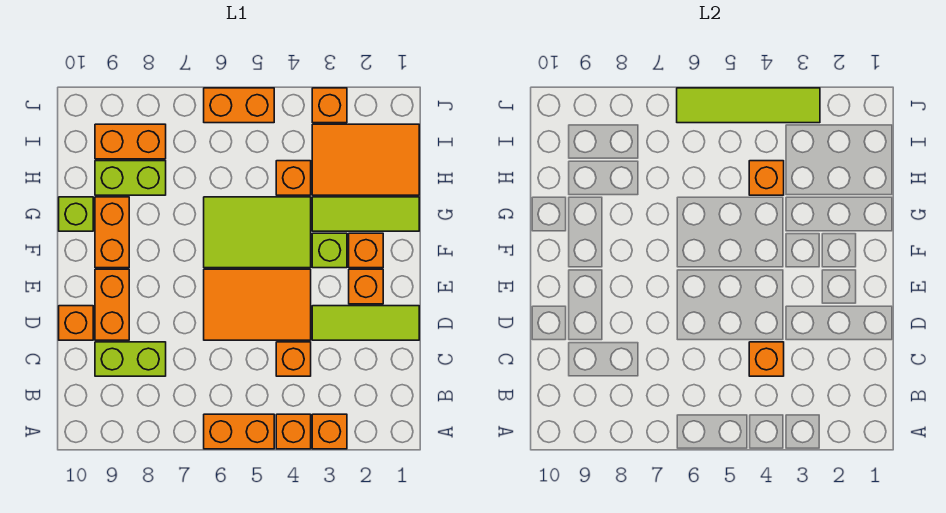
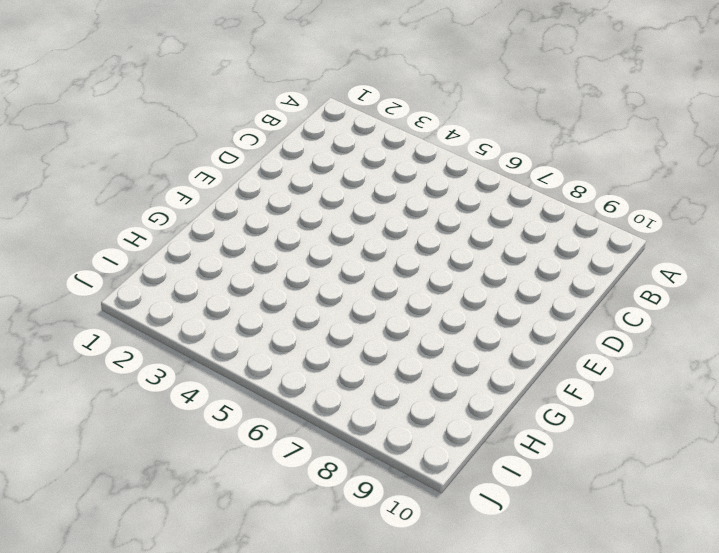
none -> orange brick A3 level 1
none -> orange brick A4 level 1
none -> orange brick A5:A6 level 1

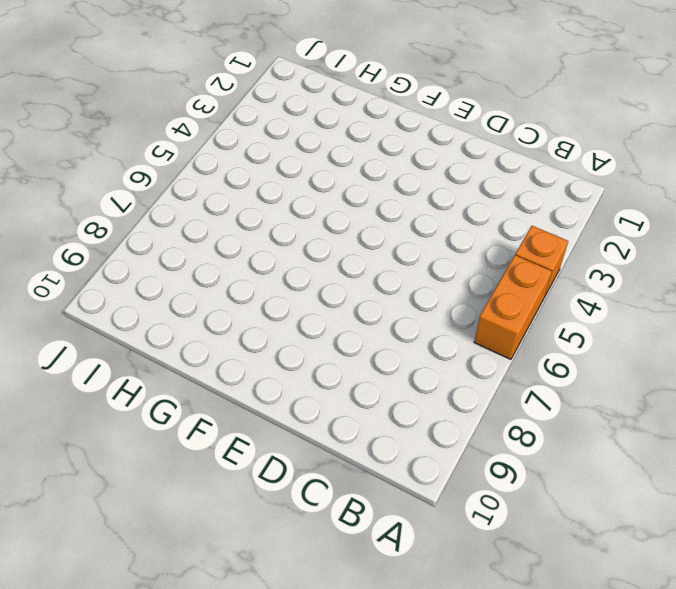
none -> orange brick A3 level 1
none -> orange brick C4 level 1
none -> lime brick C8:C9 level 1

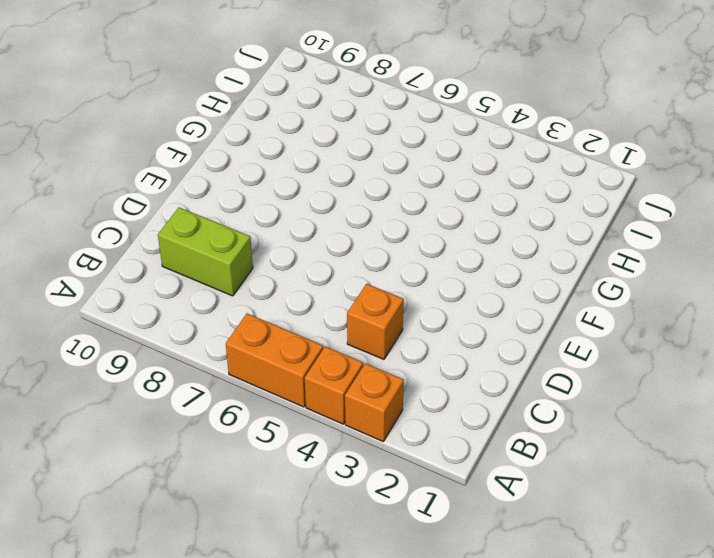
none -> lime tile D1:D3 level 1
none -> orange tile D4:E6 level 1
none -> orange brick D9:E9 level 1

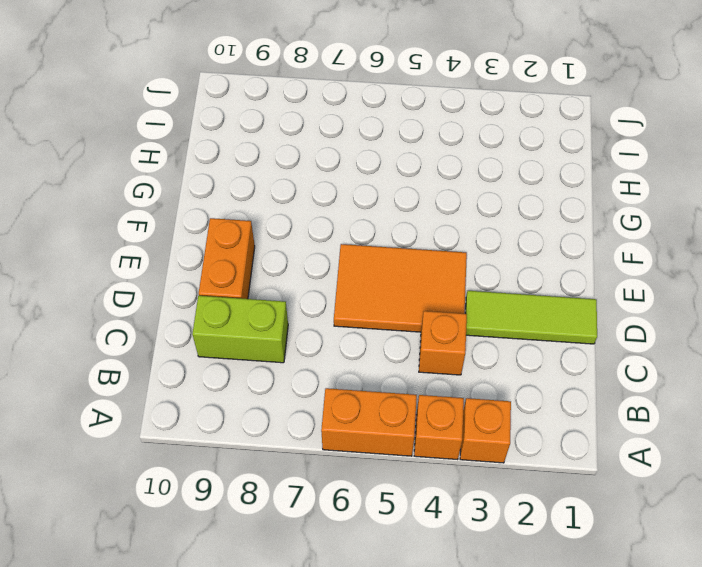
none -> orange brick D10 level 1
none -> orange brick E2 level 1
none -> orange brick F2 level 1

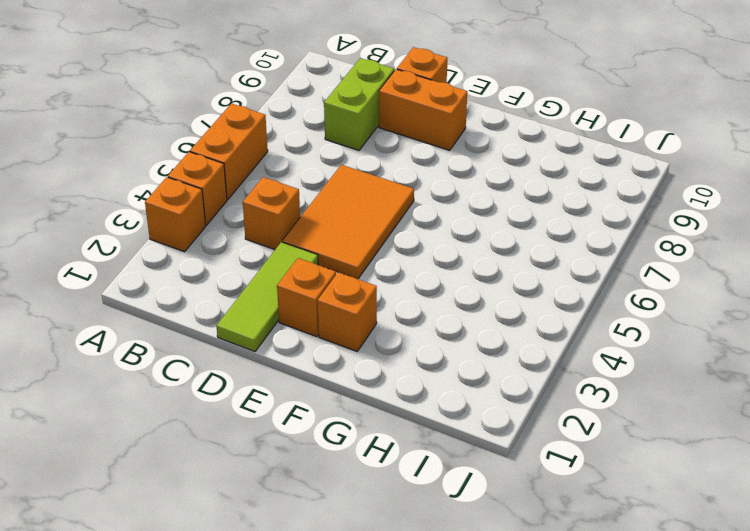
none -> lime brick F3 level 1
none -> lime tile F4:G6 level 1
none -> orange brick F9:G9 level 1

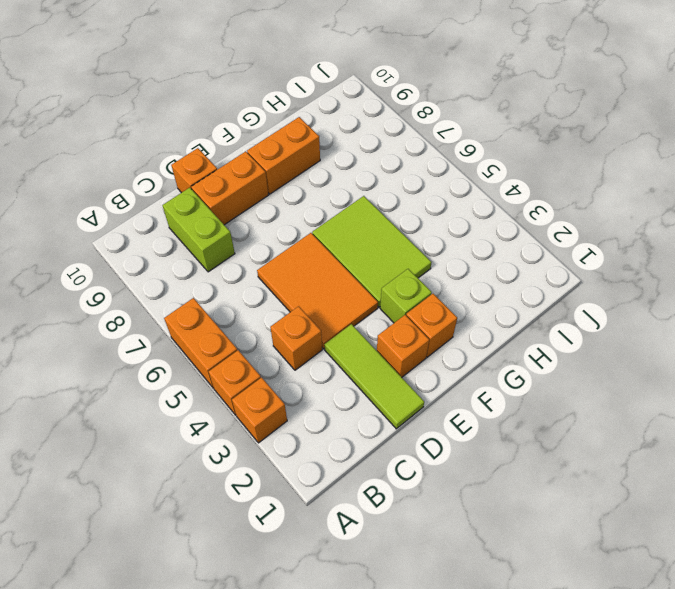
none -> lime tile G1:G3 level 1
none -> lime brick G10 level 1
none -> orange tile H1:I3 level 1

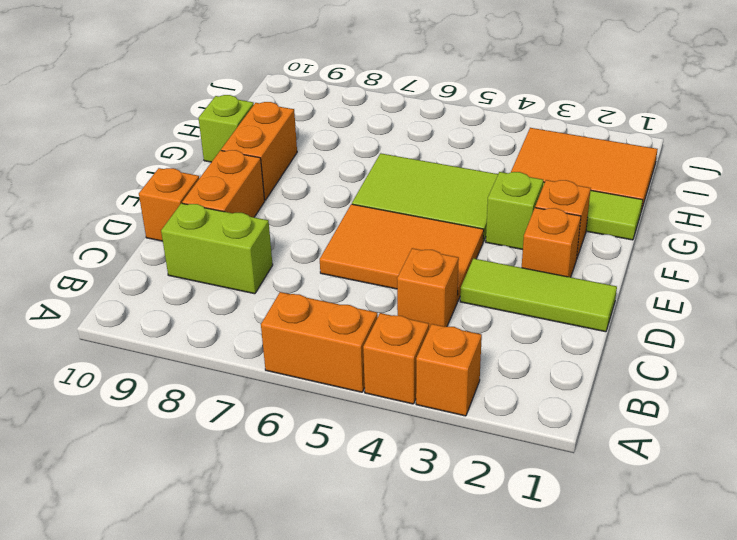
none -> orange brick H4 level 1
none -> lime brick H8:H9 level 1
none -> orange brick I8:I9 level 1

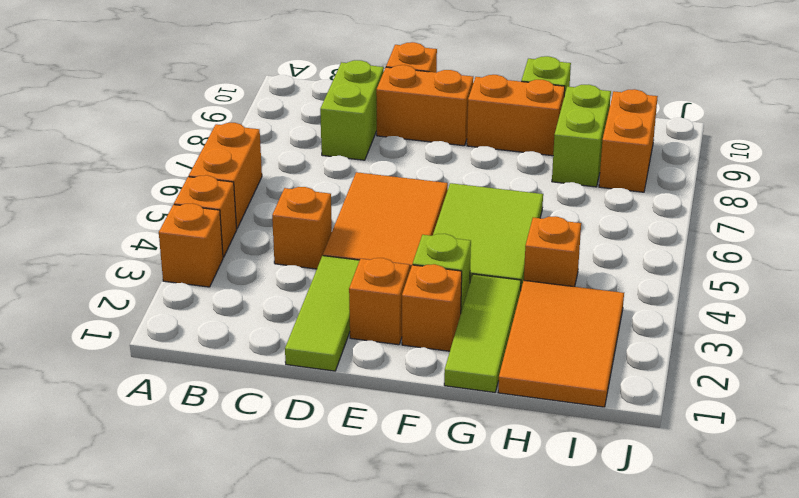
none -> orange brick J3 level 1
none -> orange brick J5:J6 level 1
none -> orange brick C4 level 2

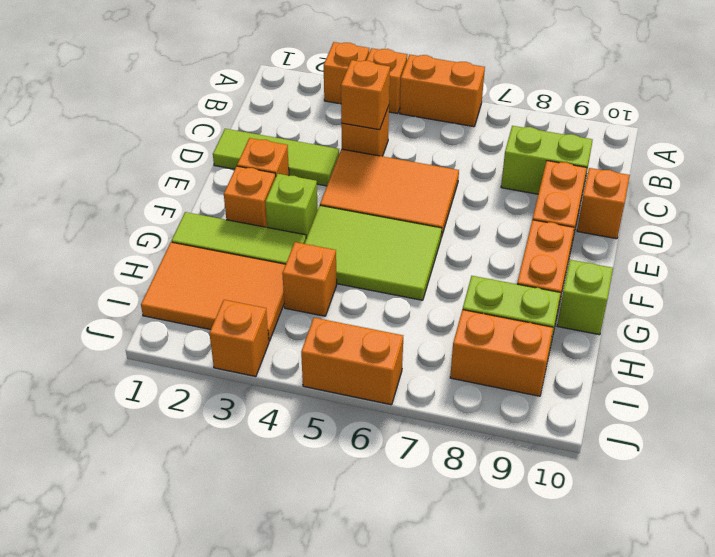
none -> orange brick H4 level 2
none -> lime tile J3:J6 level 2

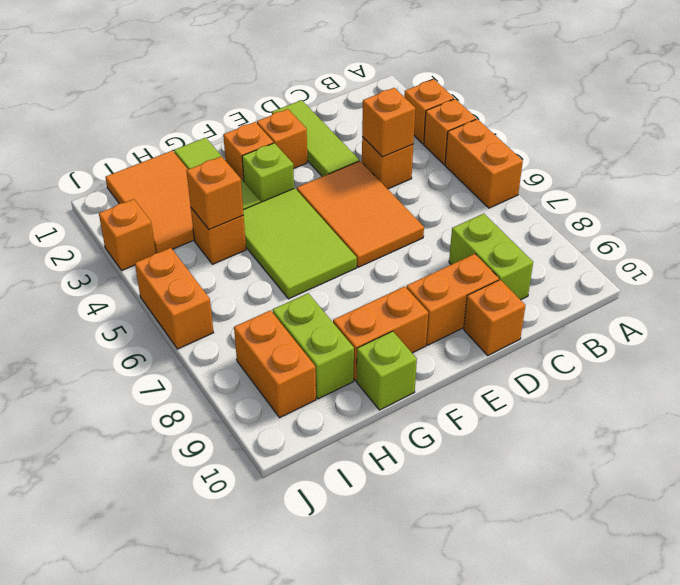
none -> lime tile J3:J6 level 2

